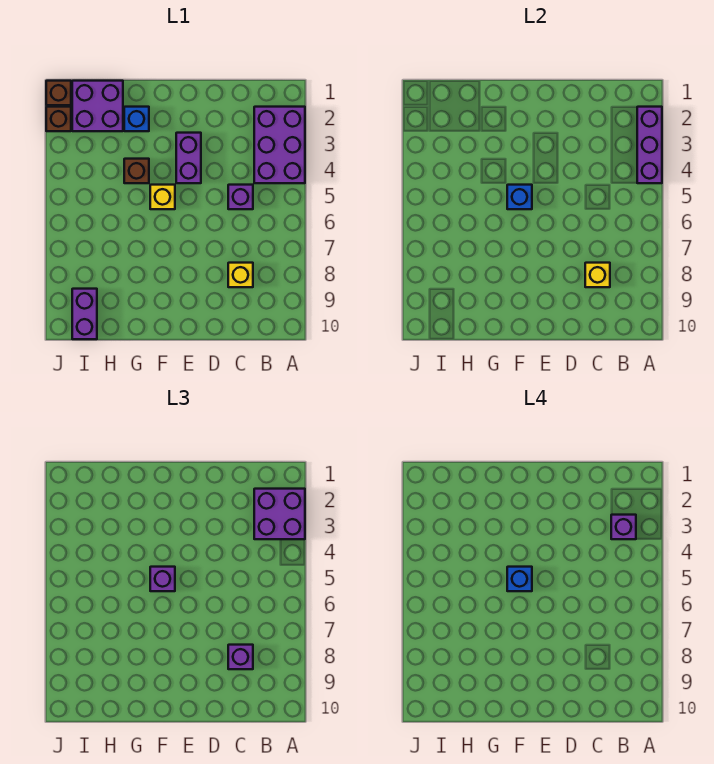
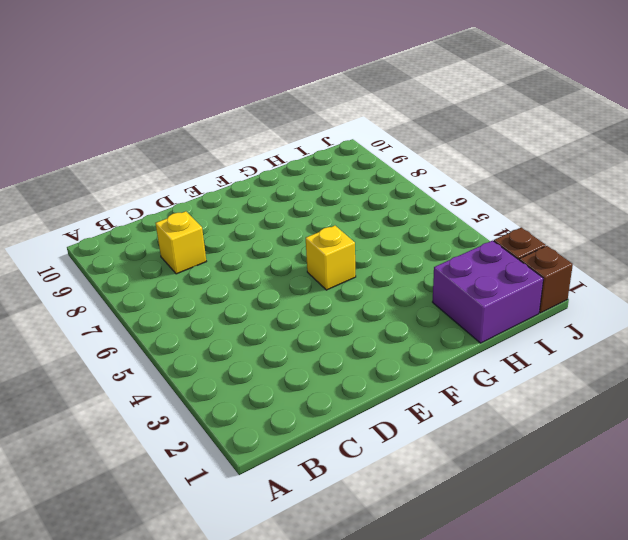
none -> purple brick A2:B4 level 1
none -> purple brick C5 level 1
none -> purple brick E3:E4 level 1

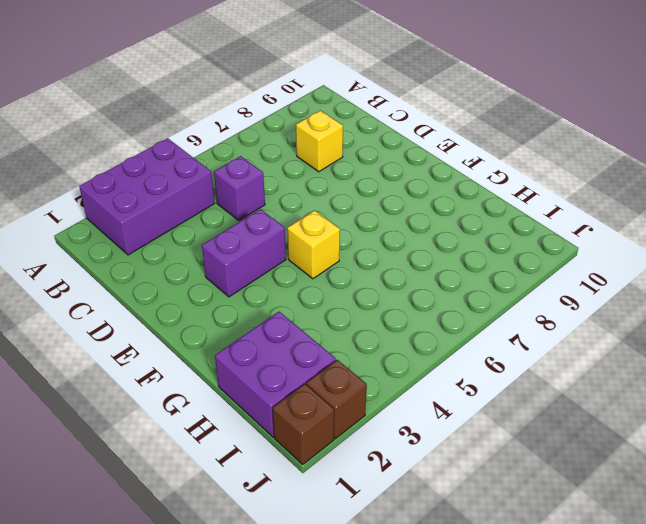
none -> blue brick G2 level 1
none -> brown brick G4 level 1
none -> purple brick I9:I10 level 1

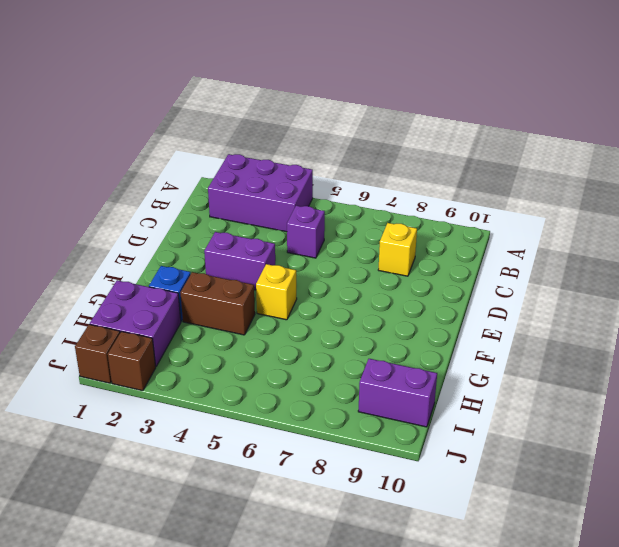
brown brick G3:G4 level 1 -> brown brick G4 level 1
none -> purple brick A2:A4 level 2
none -> yellow brick C8 level 2
none -> blue brick F5 level 2

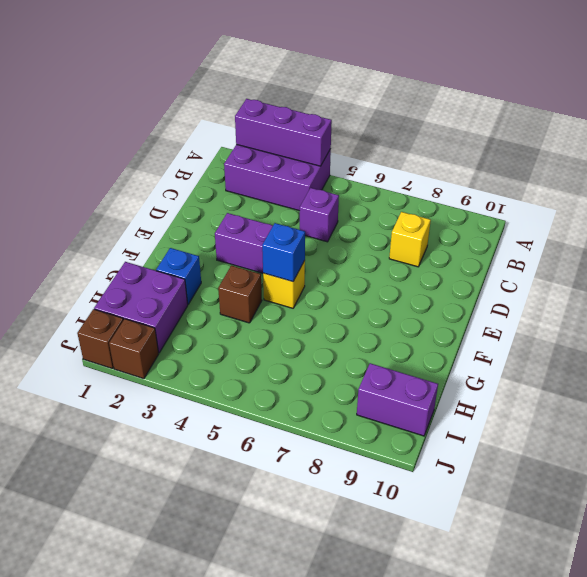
none -> yellow brick C8 level 2
none -> purple brick A2:B3 level 3
none -> purple brick C8 level 3

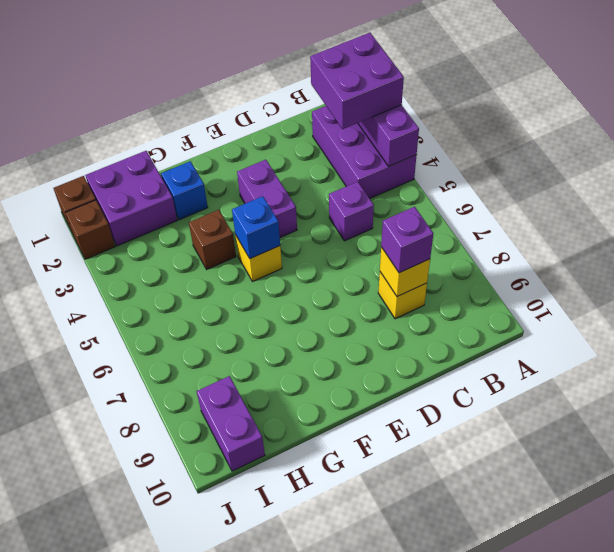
none -> purple brick F5 level 3
none -> purple brick B3 level 4
none -> blue brick F5 level 4

